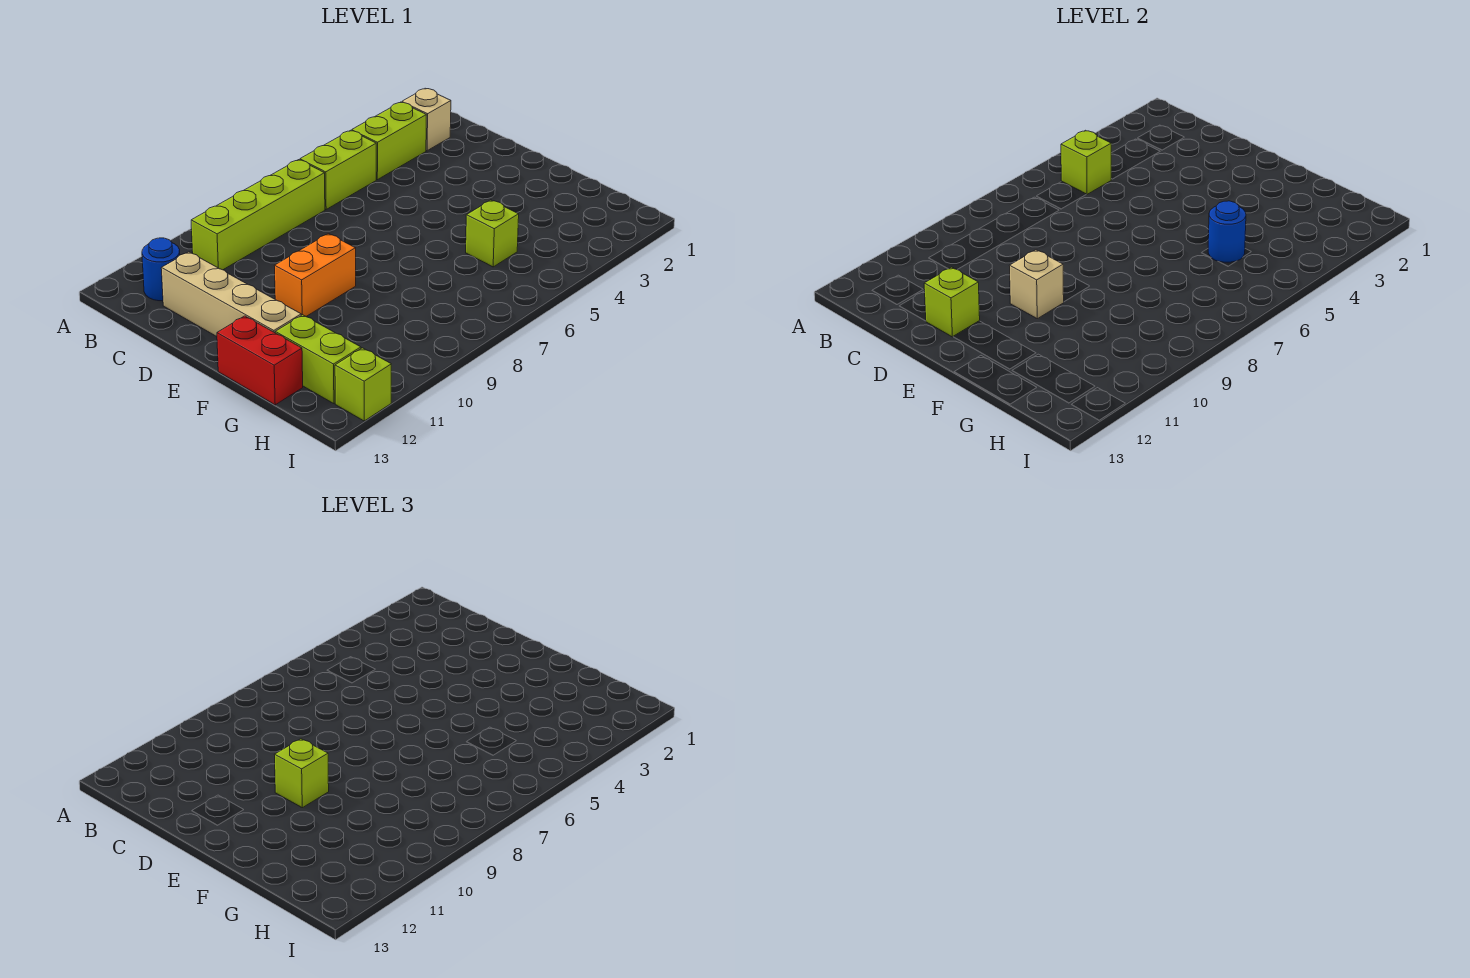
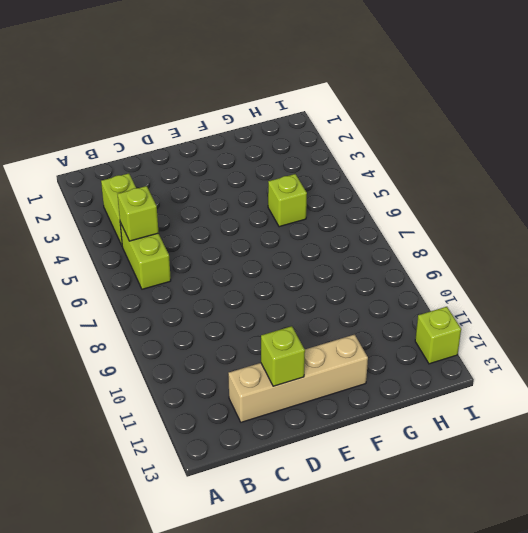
none -> tan brick B2 level 1
none -> lime brick B7:B10 level 1
none -> blue round brick B12 level 1

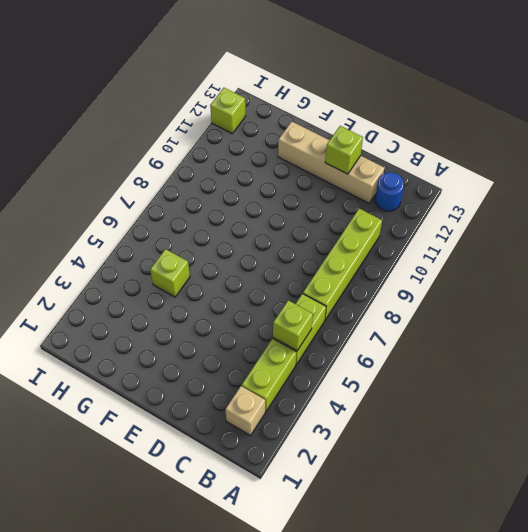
none -> orange brick E9:E10 level 1
none -> red brick F13:G13 level 1
none -> lime brick G12:H12 level 1

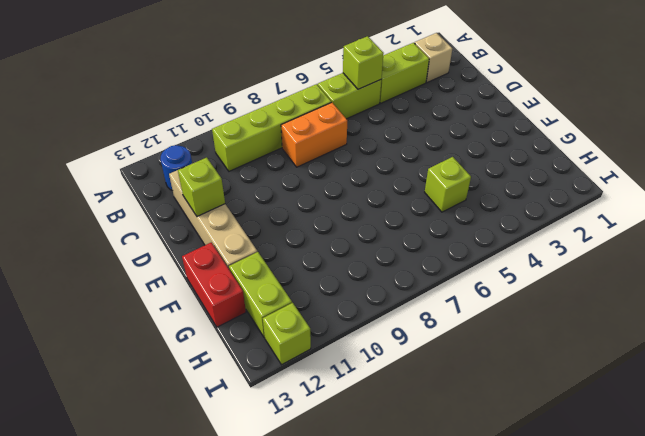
orange brick C7:C8 level 1 -> orange brick E9:E10 level 1
none -> tan brick E10 level 2
none -> blue round brick G5 level 2
none -> lime brick E10 level 3

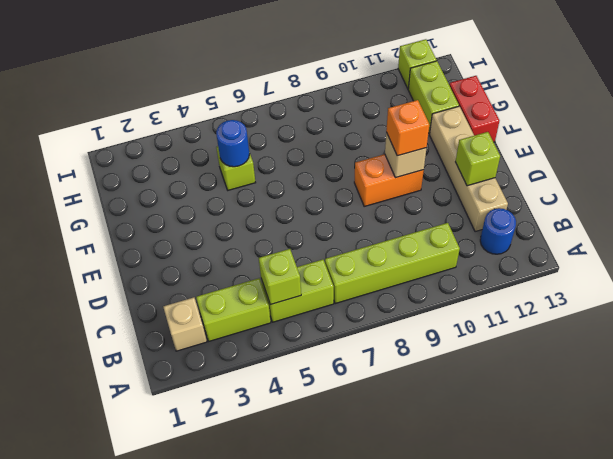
orange brick E10 level 3 -> lime brick E10 level 3

